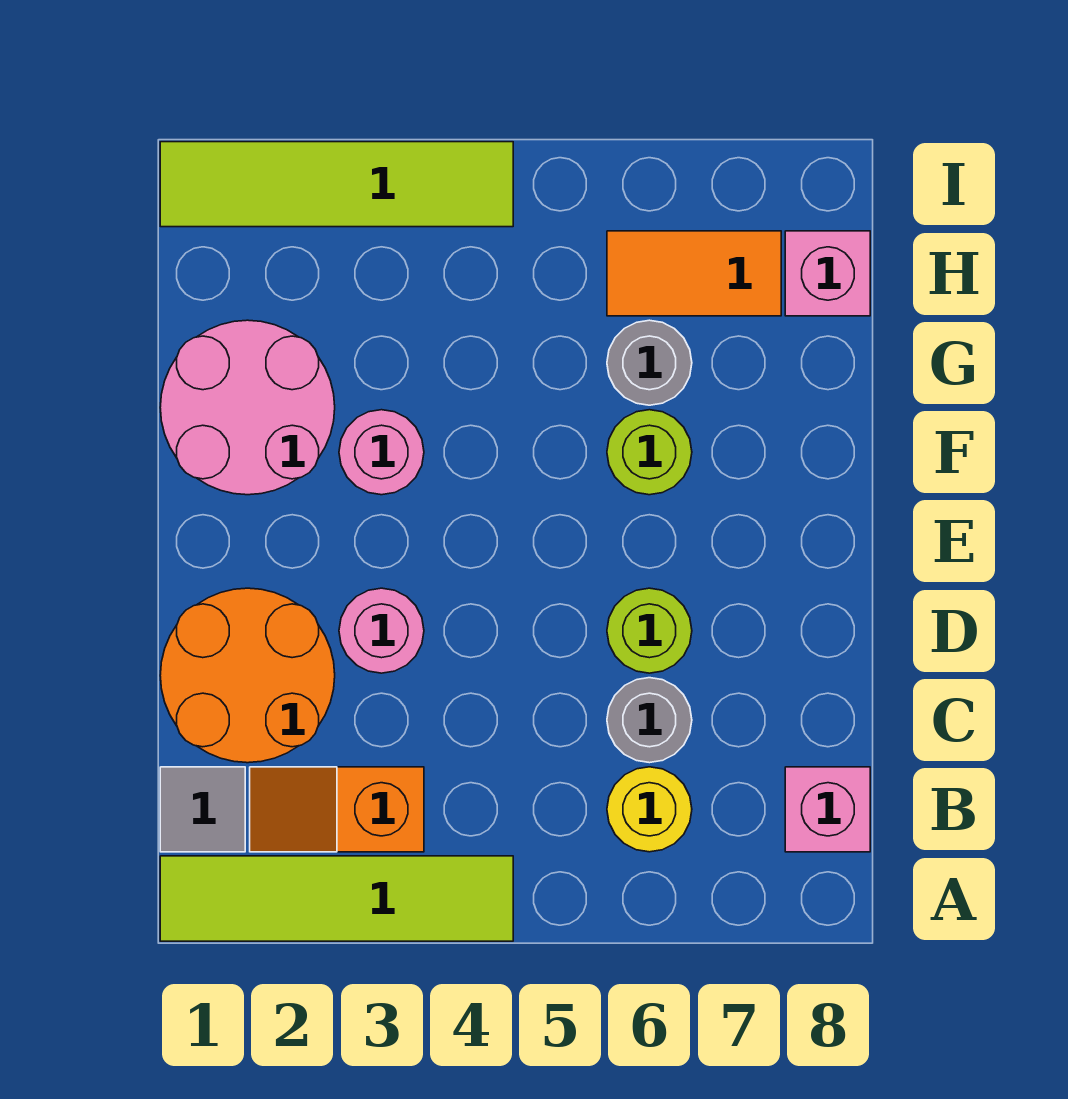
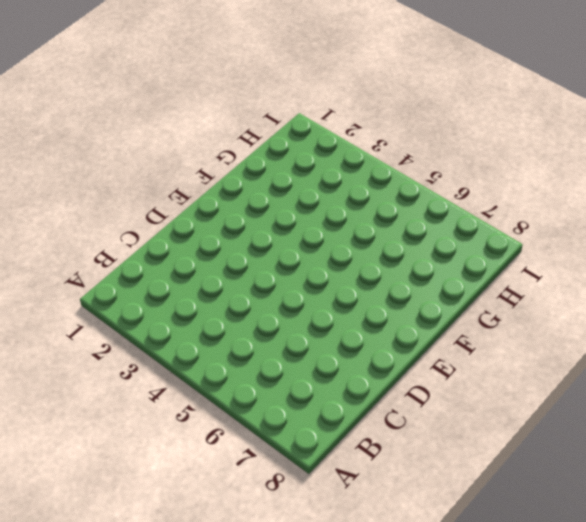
none -> lime tile A1:A4 level 1
none -> grey tile B1 level 1
none -> orange slope B2:B3 level 1 top 3

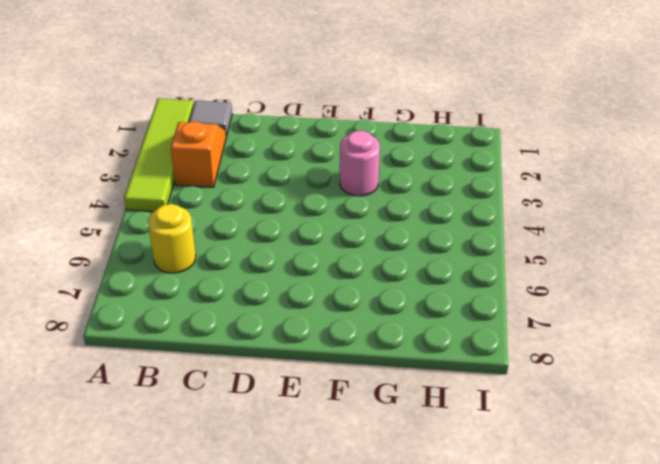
none -> pink brick B8 level 1
none -> orange round brick C1:D2 level 1
none -> grey round brick C6 level 1

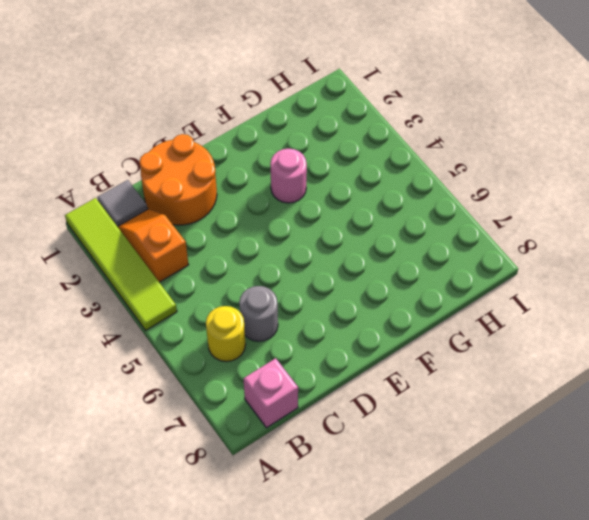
none -> pink round brick D3 level 1
none -> lime round brick D6 level 1
none -> pink round brick F1:G2 level 1

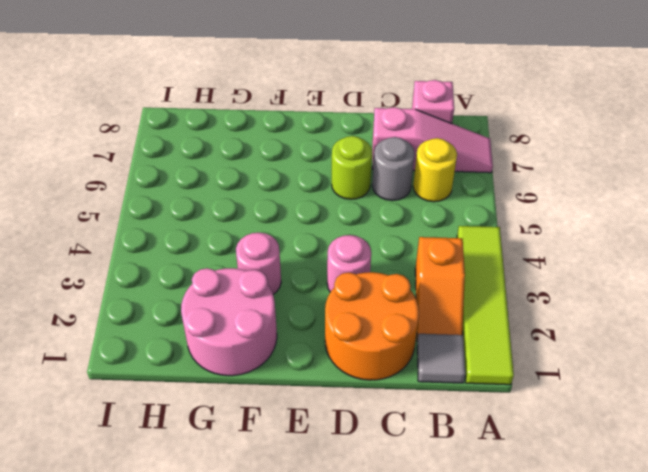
pink slope A7:C7 level 1 top C -> none
none -> lime round brick F6 level 1
none -> grey round brick G6 level 1
none -> orange tile H6:H7 level 1

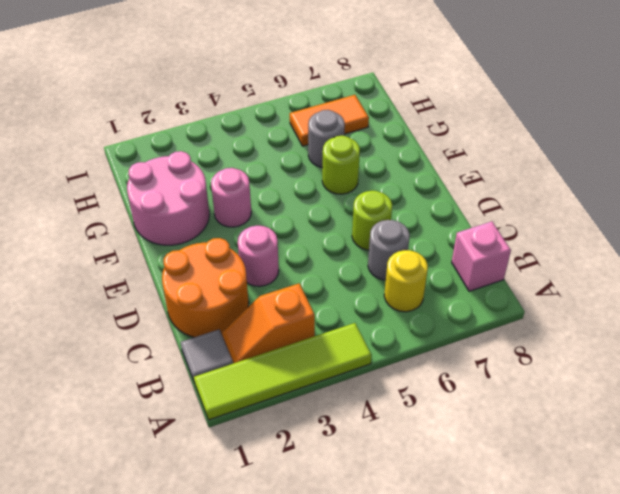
none -> pink brick H8 level 1
none -> lime tile I1:I4 level 1

